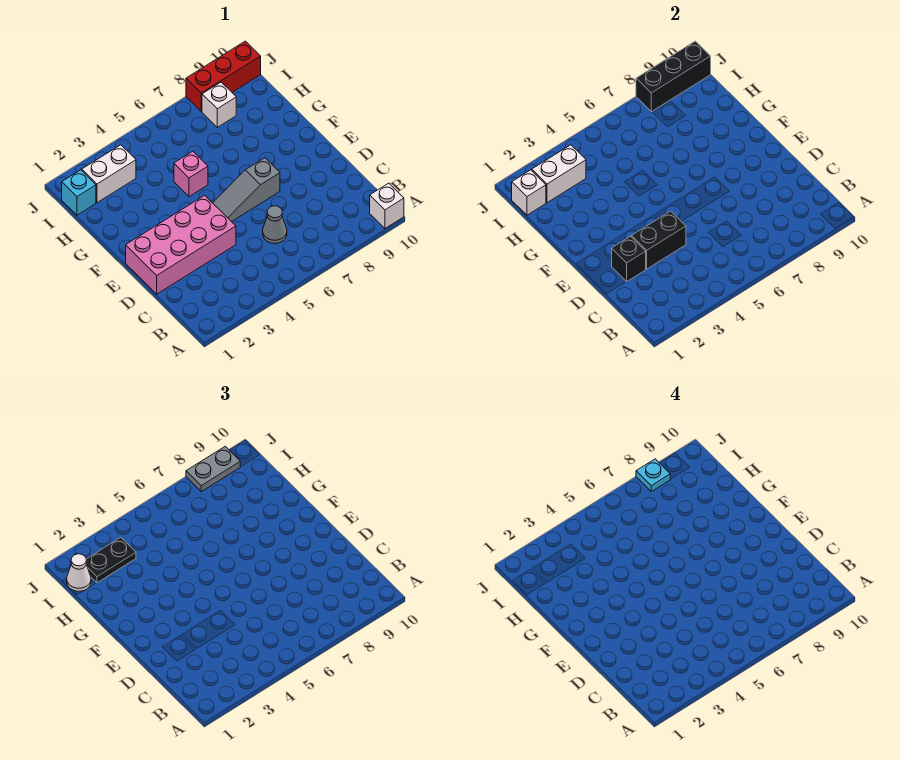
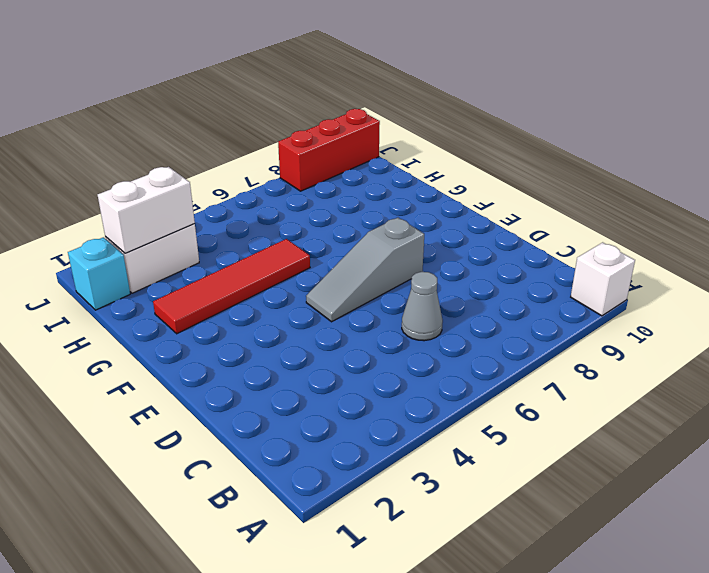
red tile G2:G5 level 1 -> pink brick G5 level 1
none -> pink brick D1:E4 level 1
none -> white brick I8 level 1
none -> black brick D2 level 2

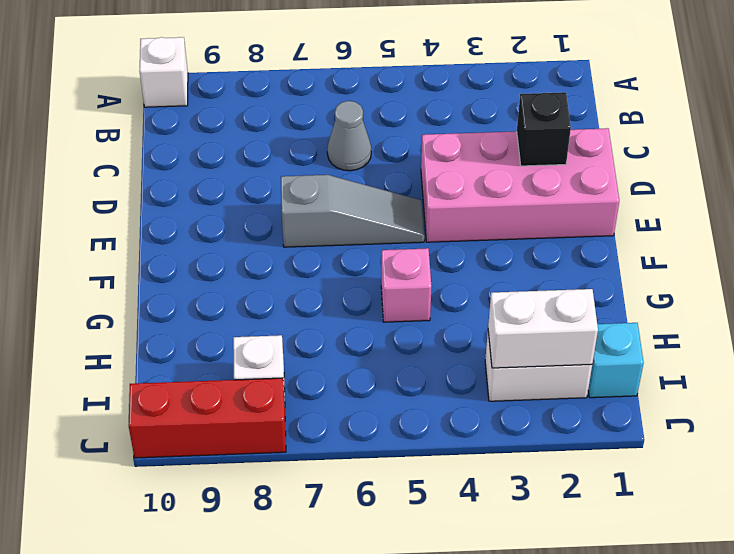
none -> black brick D3:D4 level 2
none -> white brick I1 level 2
none -> black brick J8:J10 level 2

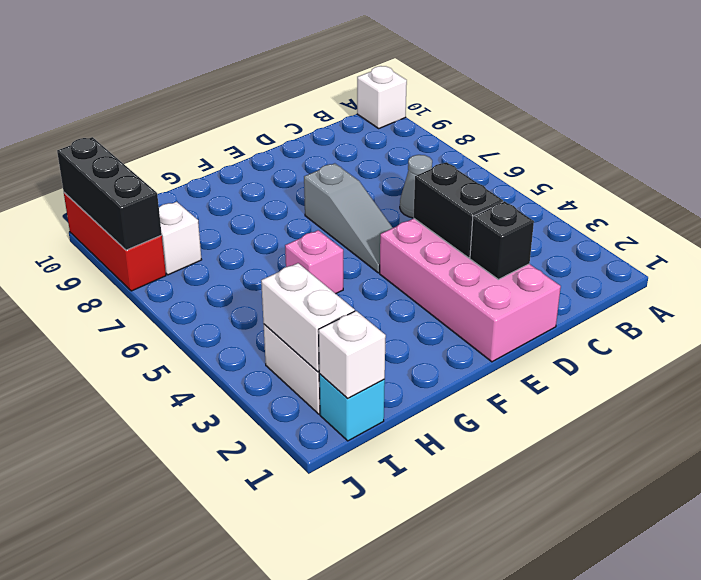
none -> white cone I1 level 3
none -> black plate I2:I3 level 3
none -> grey plate J8:J9 level 3

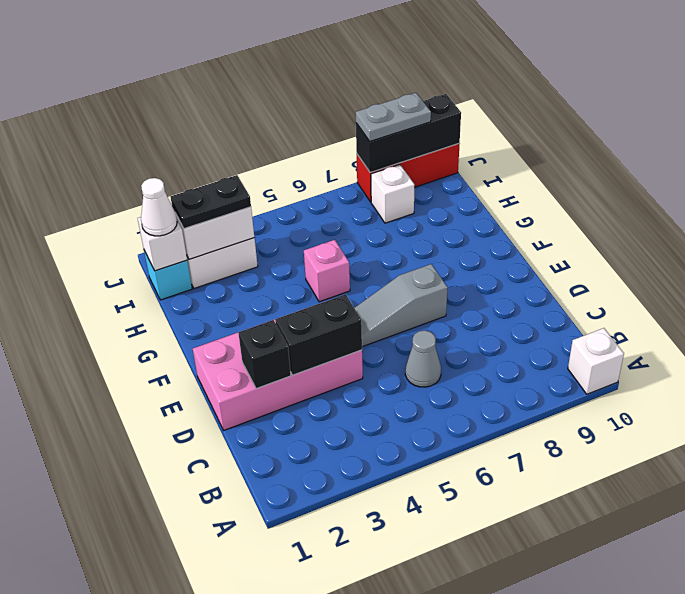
none -> cyan plate J8 level 4

